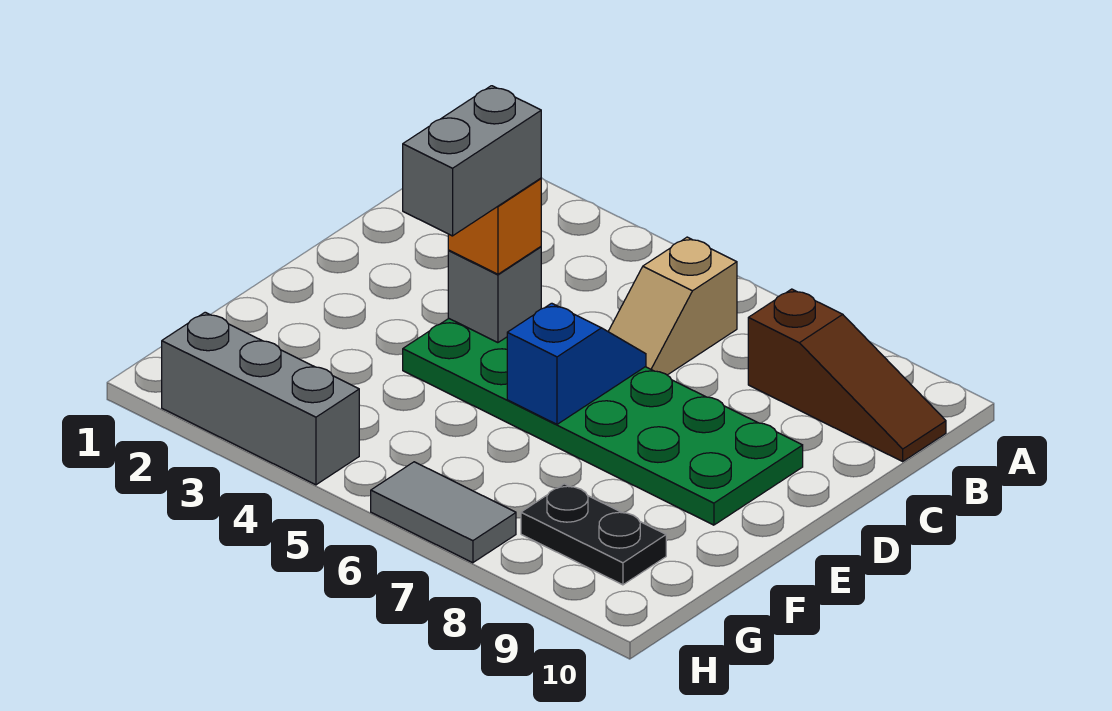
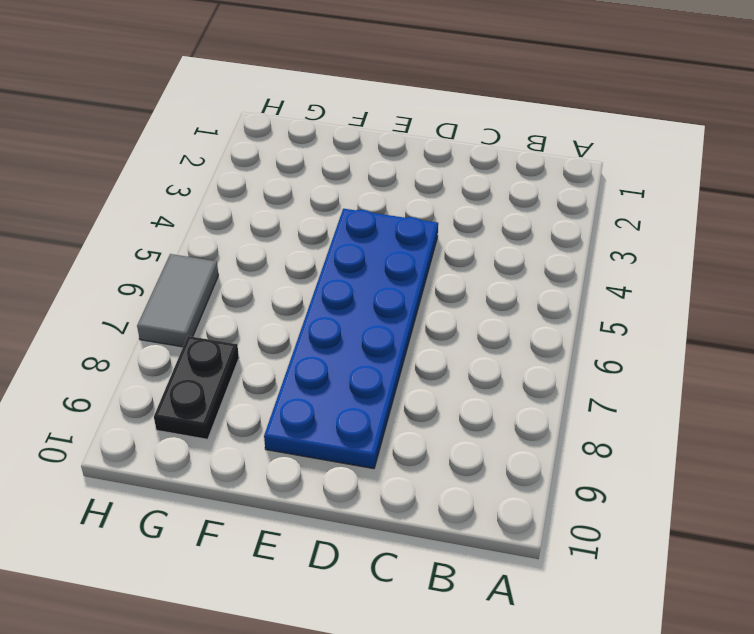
blue plate D4:E9 level 1 -> green plate D4:E9 level 1
none -> tan slope B6:C6 level 1 top B
none -> brown slope B8:B10 level 1 top 8

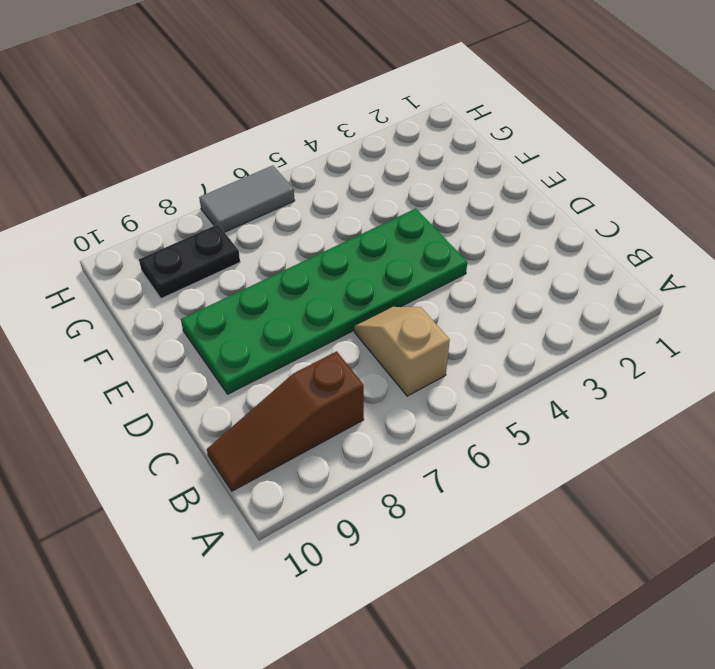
none -> grey brick H2:H4 level 1
none -> grey brick D4 level 2

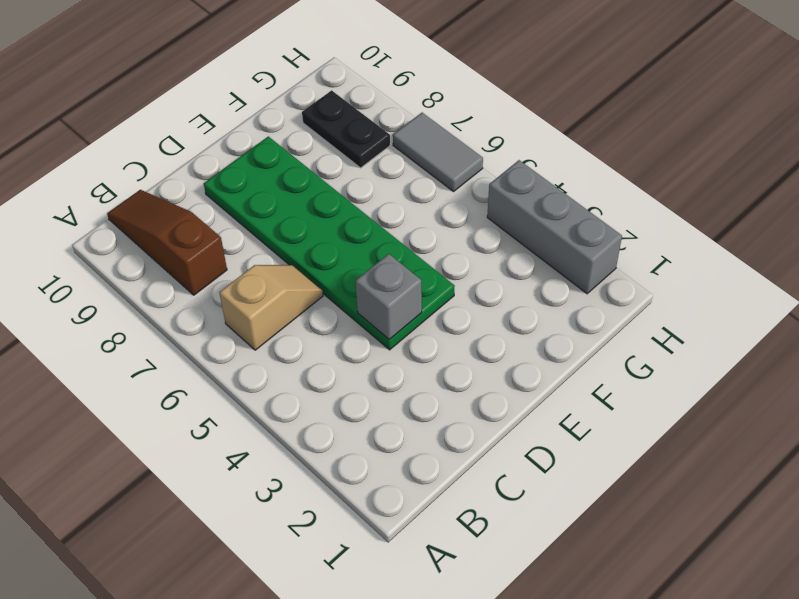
none -> blue slope D6:E6 level 2 top E
none -> orange brick D4 level 3

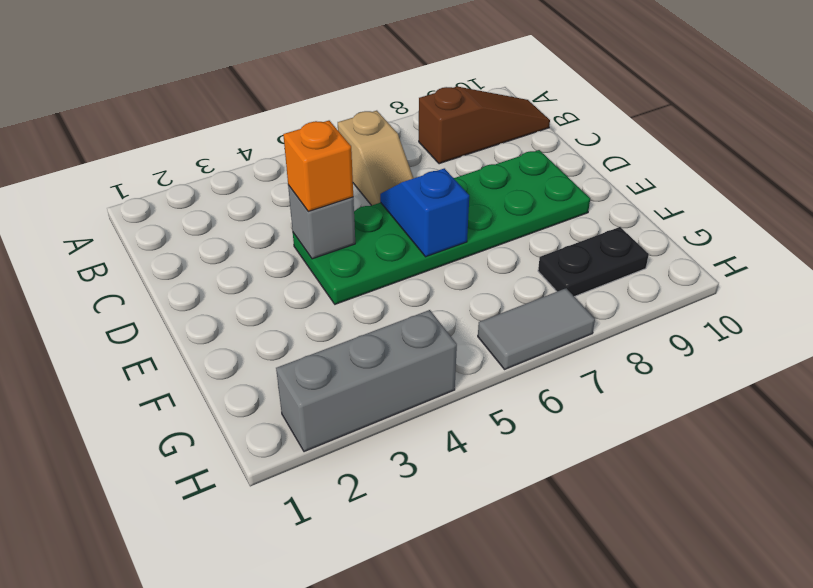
none -> grey brick D4:E4 level 4

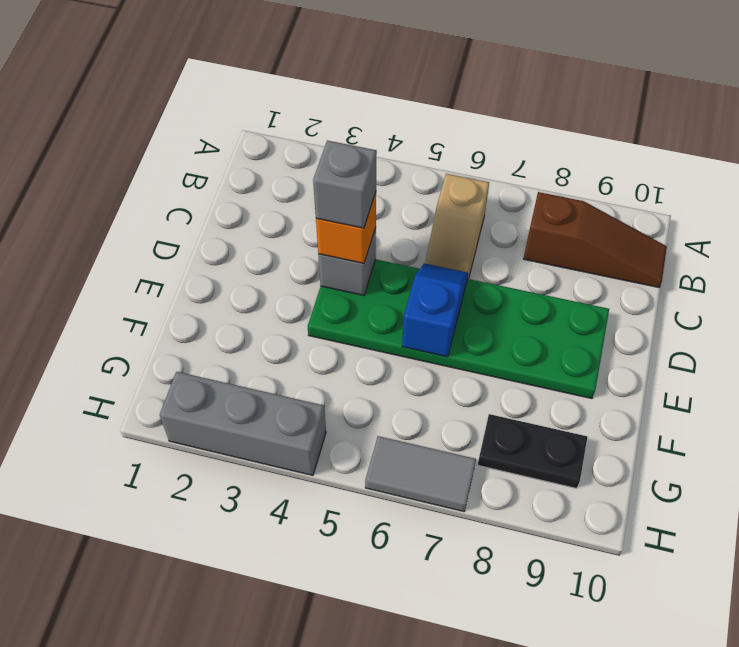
grey brick D4 level 4 -> grey brick D4:E4 level 4

